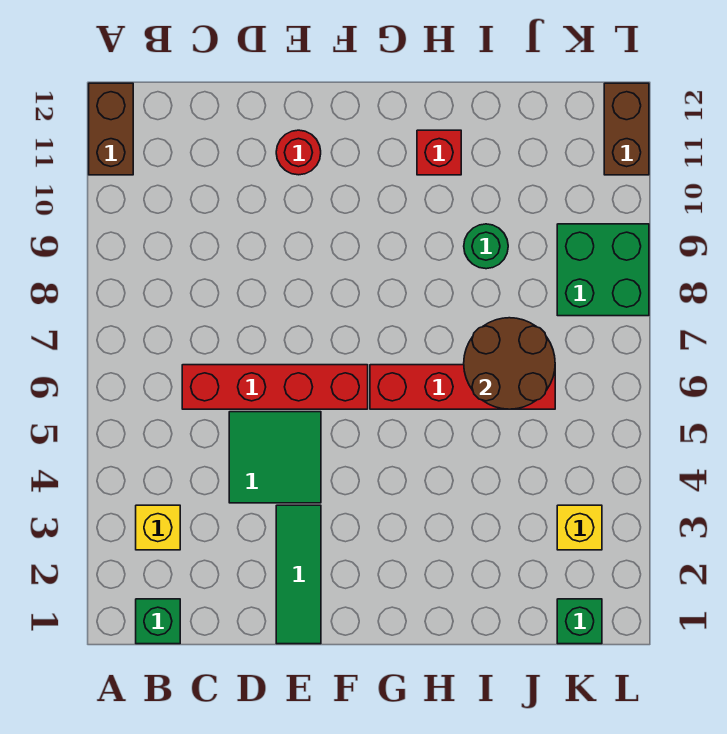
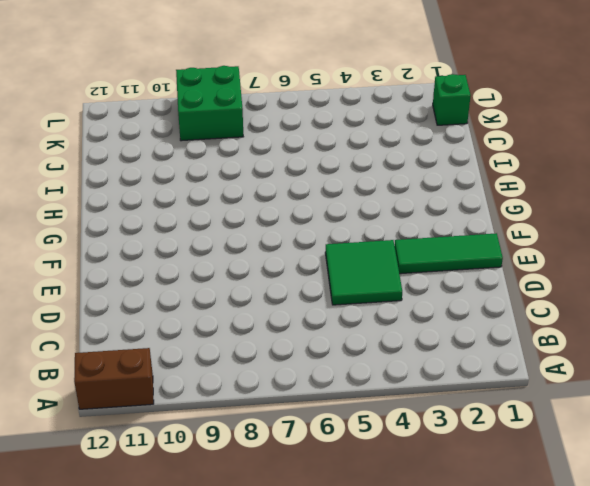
none -> green brick B1 level 1
none -> yellow brick B3 level 1
none -> red brick C6:F6 level 1

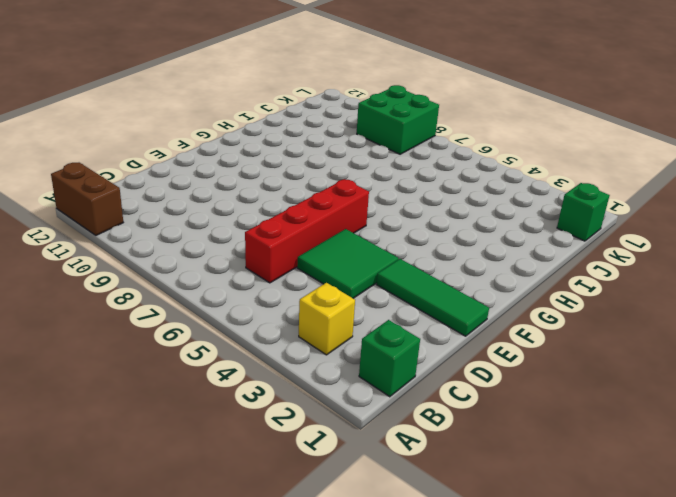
none -> red round brick E11 level 1
none -> red brick G6:J6 level 1
none -> red brick H11 level 1

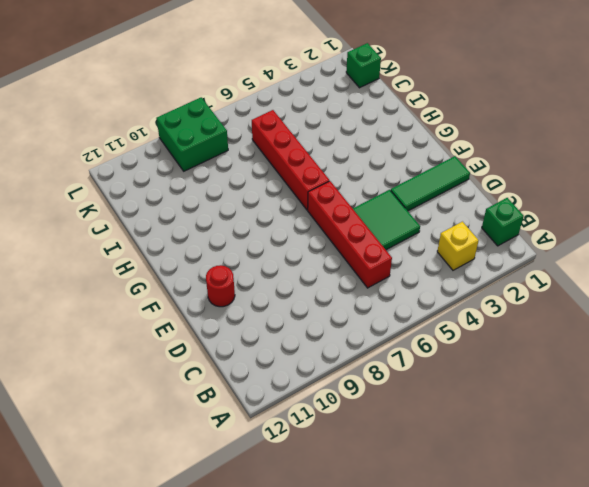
none -> brown brick A11:A12 level 1
none -> red brick H11 level 1
none -> green round brick I9 level 1

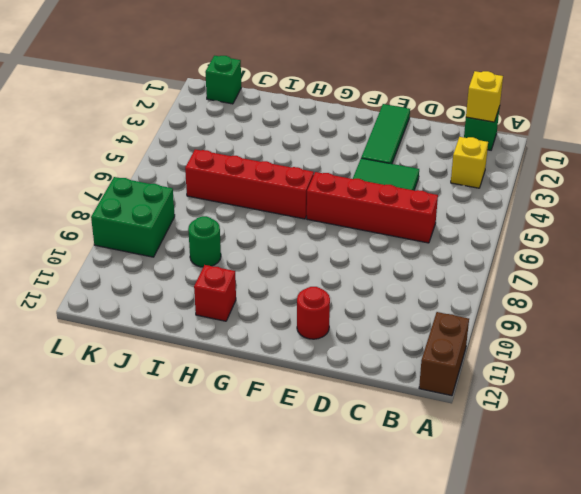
yellow brick B1 level 2 -> yellow brick K3 level 1
none -> brown brick L11:L12 level 1
none -> brown round brick I6:J7 level 2

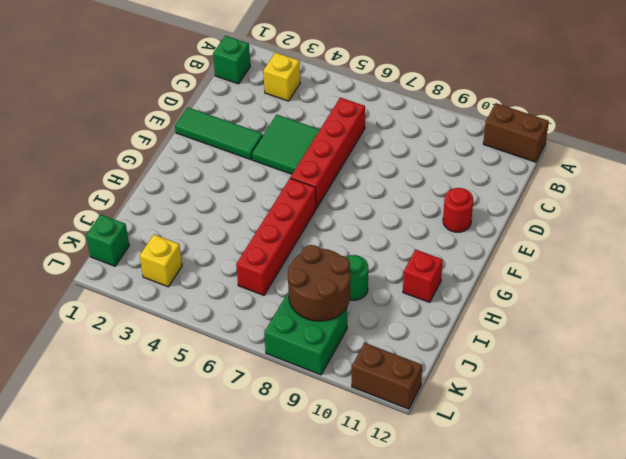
brown round brick J8:K9 level 2 -> brown round brick I6:J7 level 2

